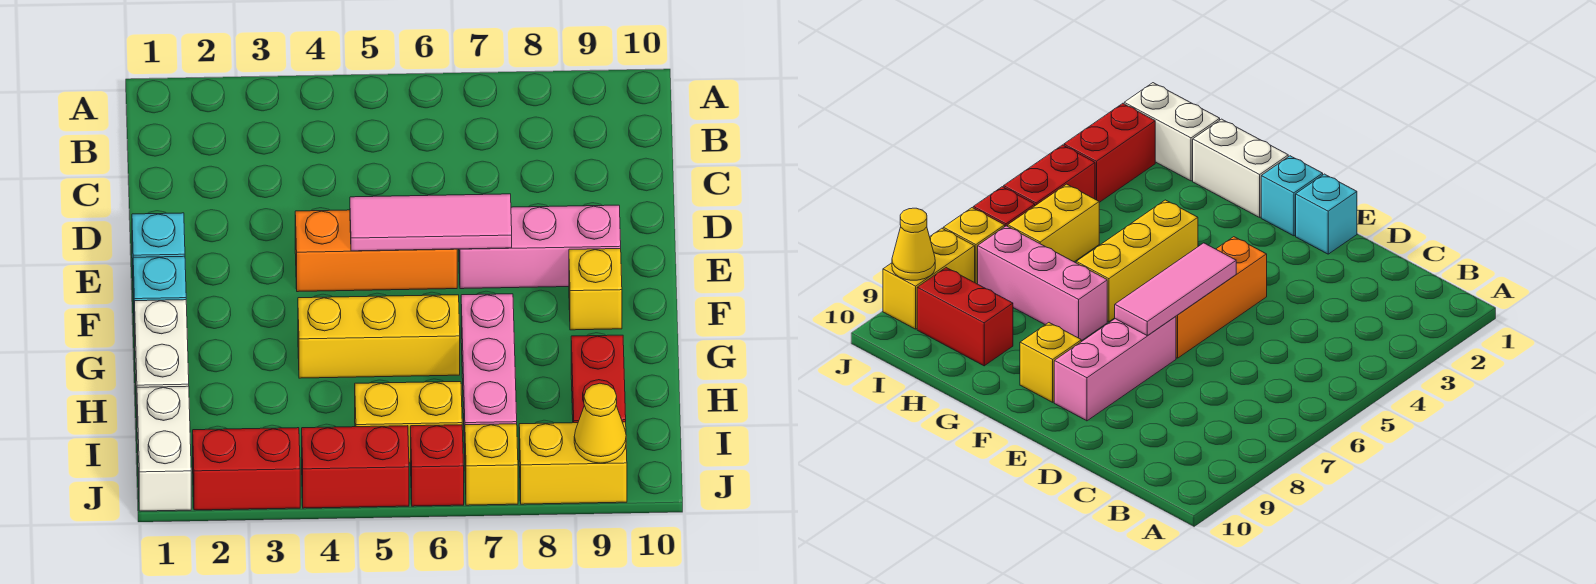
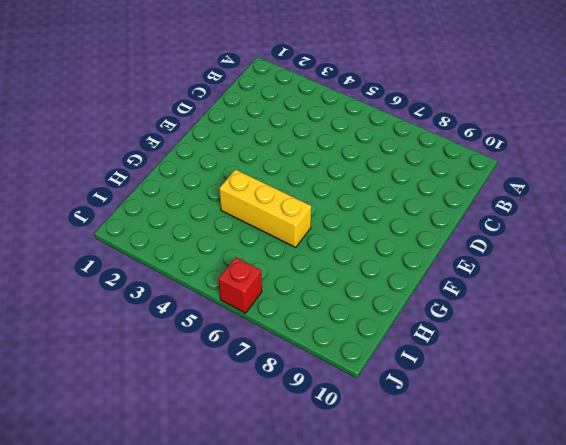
none -> cyan brick E1 level 1
none -> orange brick E4:E6 level 1
none -> pink brick E7:E9 level 1

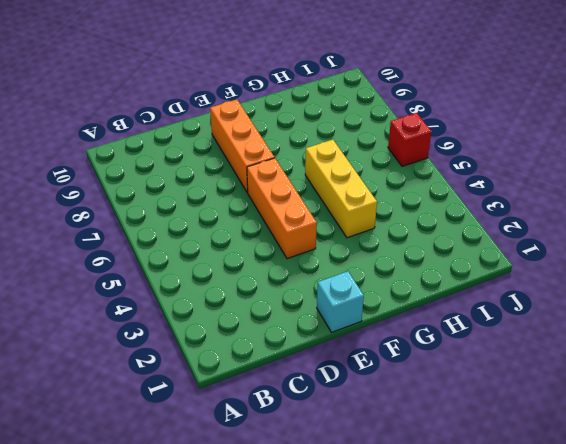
orange brick E7:E9 level 1 -> pink brick E7:E9 level 1
none -> cyan brick F1 level 1
none -> yellow brick F9 level 1
none -> white brick G1:H1 level 1

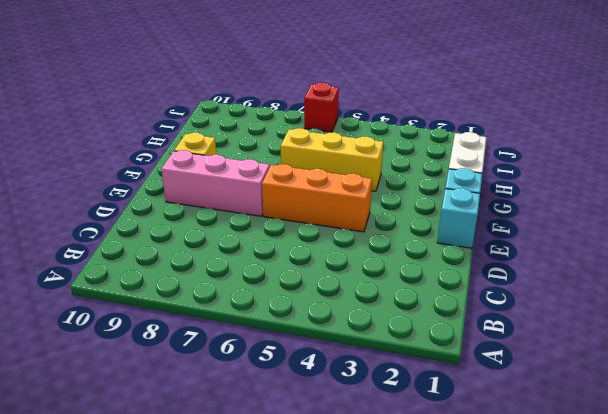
none -> pink brick G7:I7 level 1
none -> red brick H9:I9 level 1
none -> white brick I1:J1 level 1

